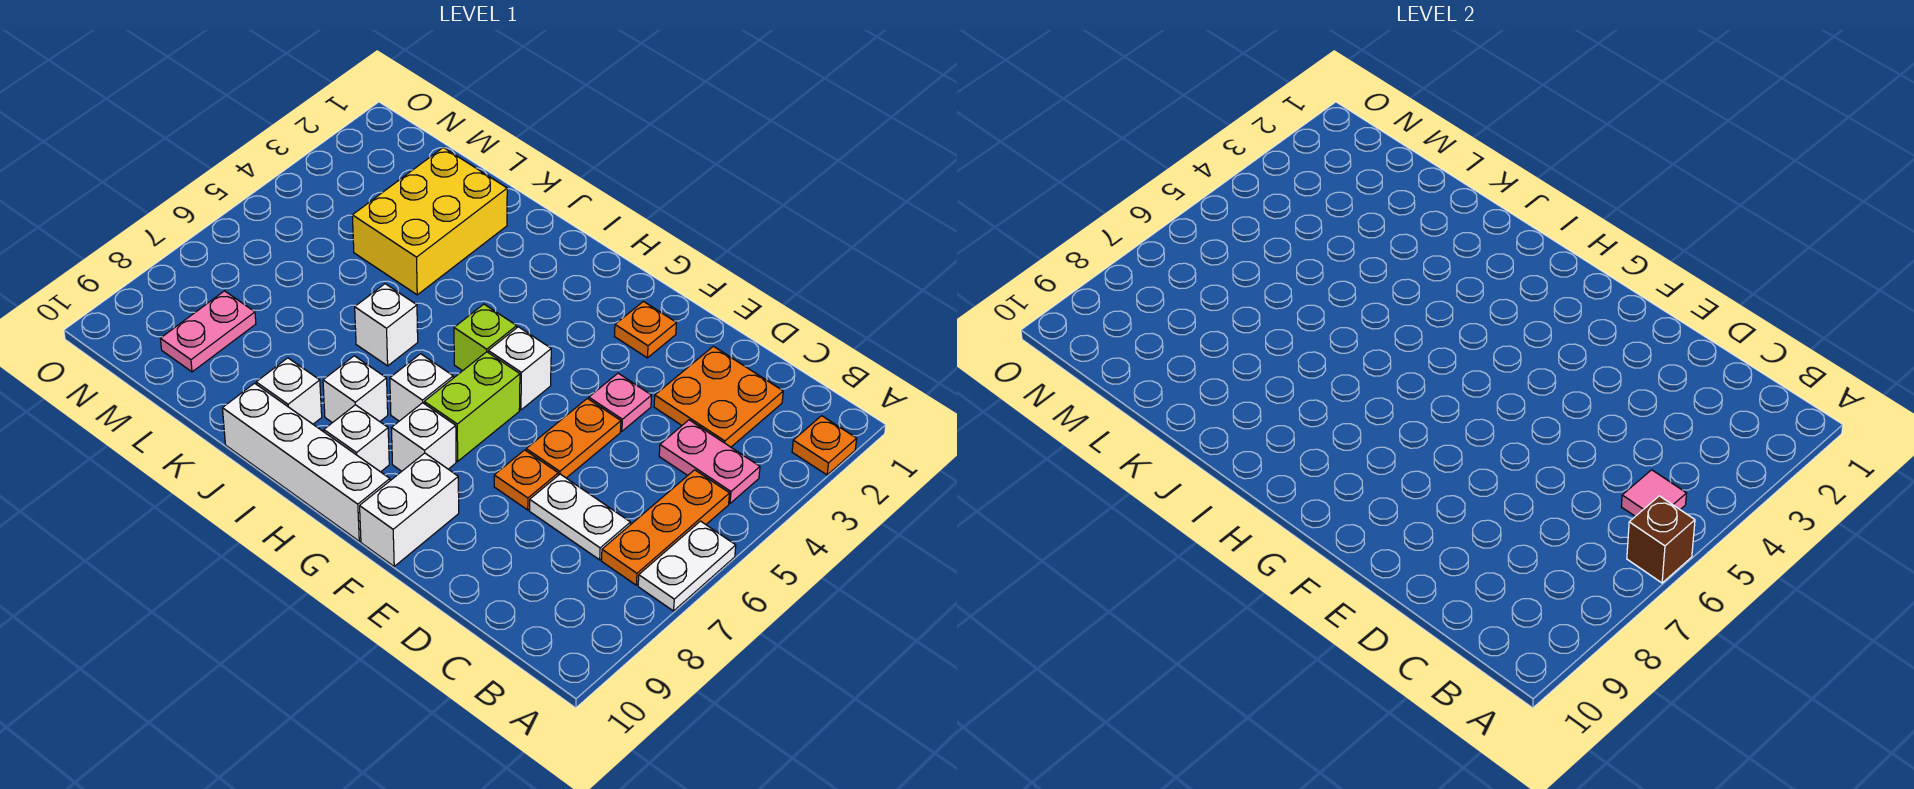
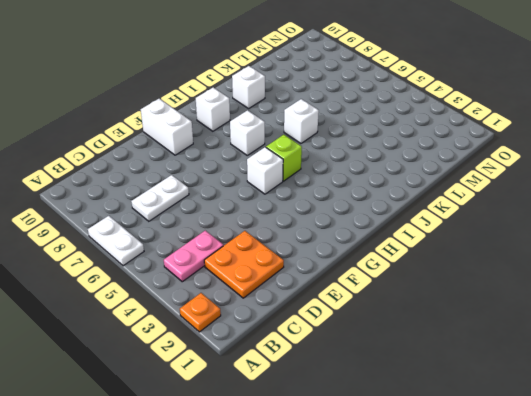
none -> orange plate B5:B7 level 1
none -> pink plate E4 level 1
none -> orange plate E5:E6 level 1

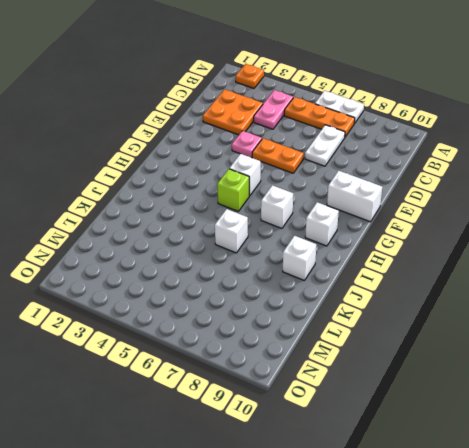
none -> orange plate E7 level 1
none -> orange plate F2 level 1
none -> lime brick G6:G7 level 1

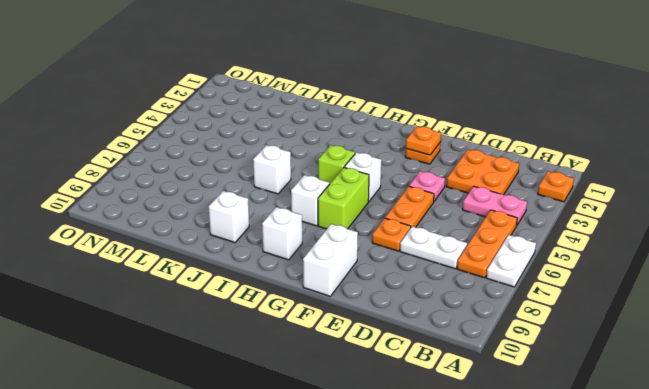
orange plate F2 level 2 -> none
none -> white brick G8 level 1
none -> white brick G10:J10 level 1
none -> white brick I8 level 1

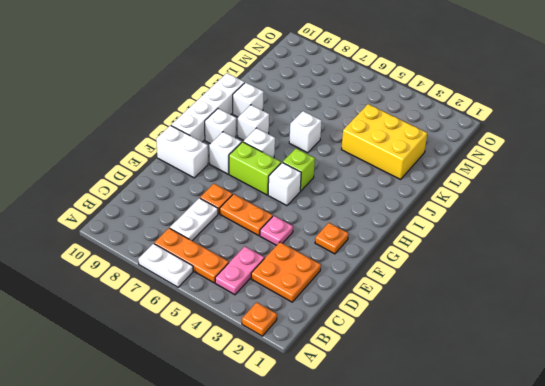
none -> pink plate M8:M9 level 1
none -> brown brick A6 level 2
none -> pink tile B5 level 2

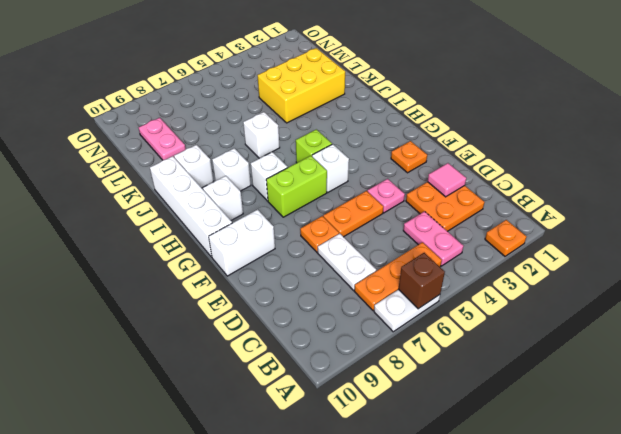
pink tile D2 level 2 -> pink tile B5 level 2
pink plate L9:M9 level 1 -> pink plate M8:M9 level 1
none -> white brick G8 level 1

